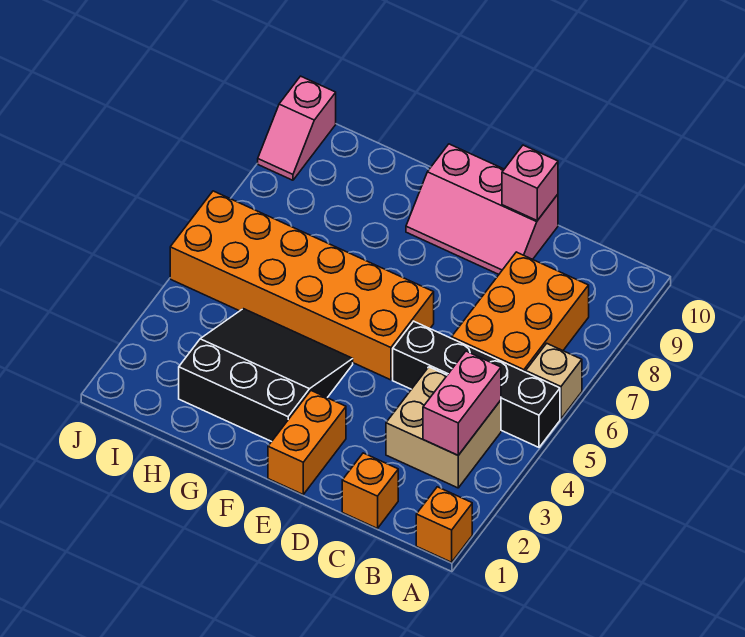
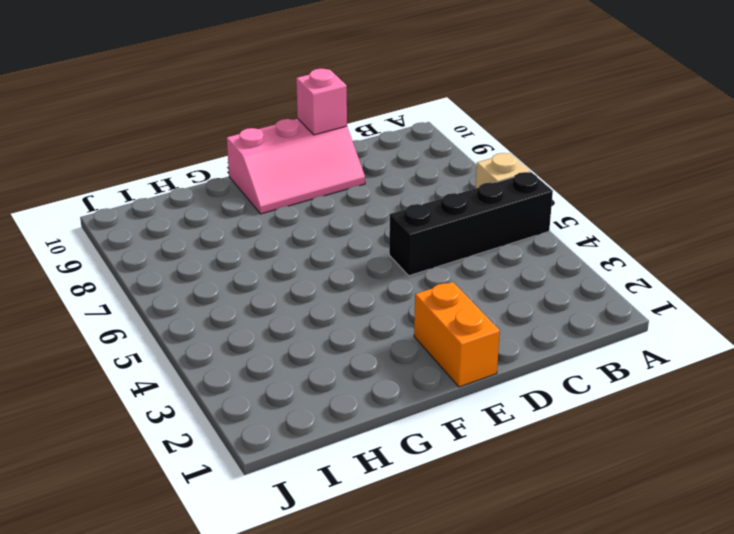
none -> orange brick A1 level 1
none -> tan brick B3:C4 level 1
none -> orange brick B6:C8 level 1

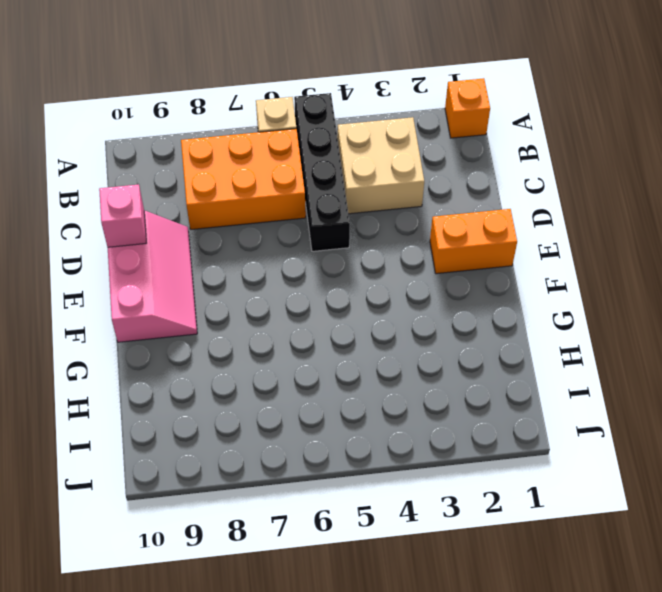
none -> orange brick C1 level 1
none -> orange brick E5:J6 level 1
none -> black slope F2:H4 level 1 top 2

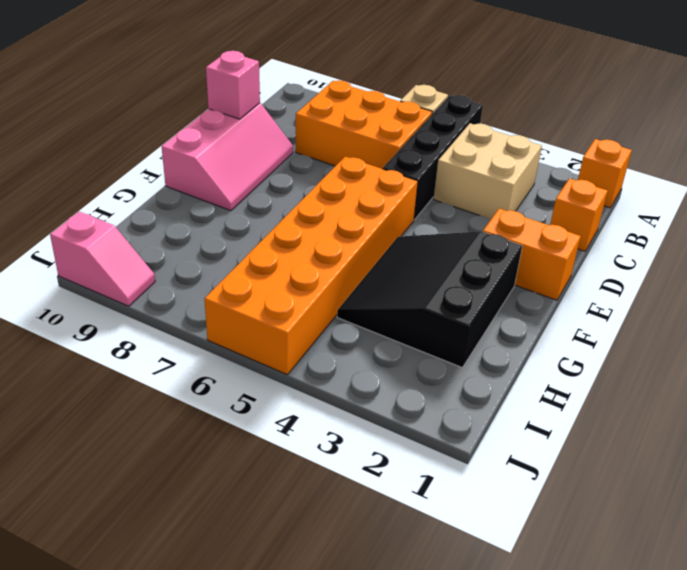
none -> pink brick B3:B4 level 2

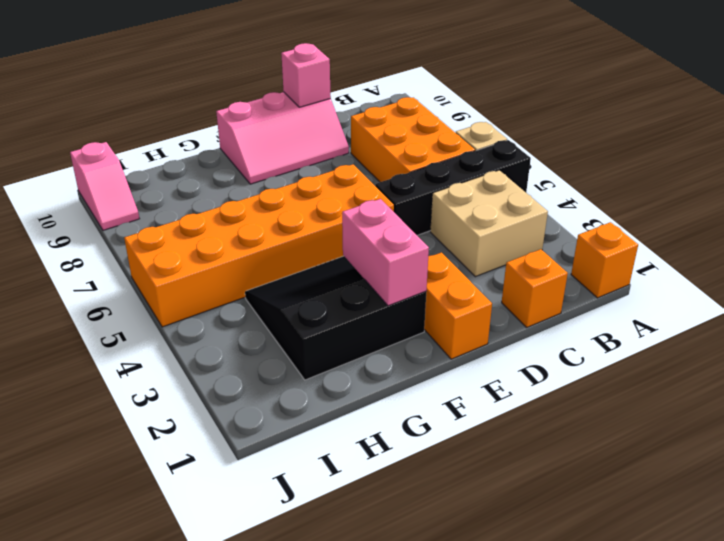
pink brick F2:F3 level 2 -> pink brick B3:B4 level 2

